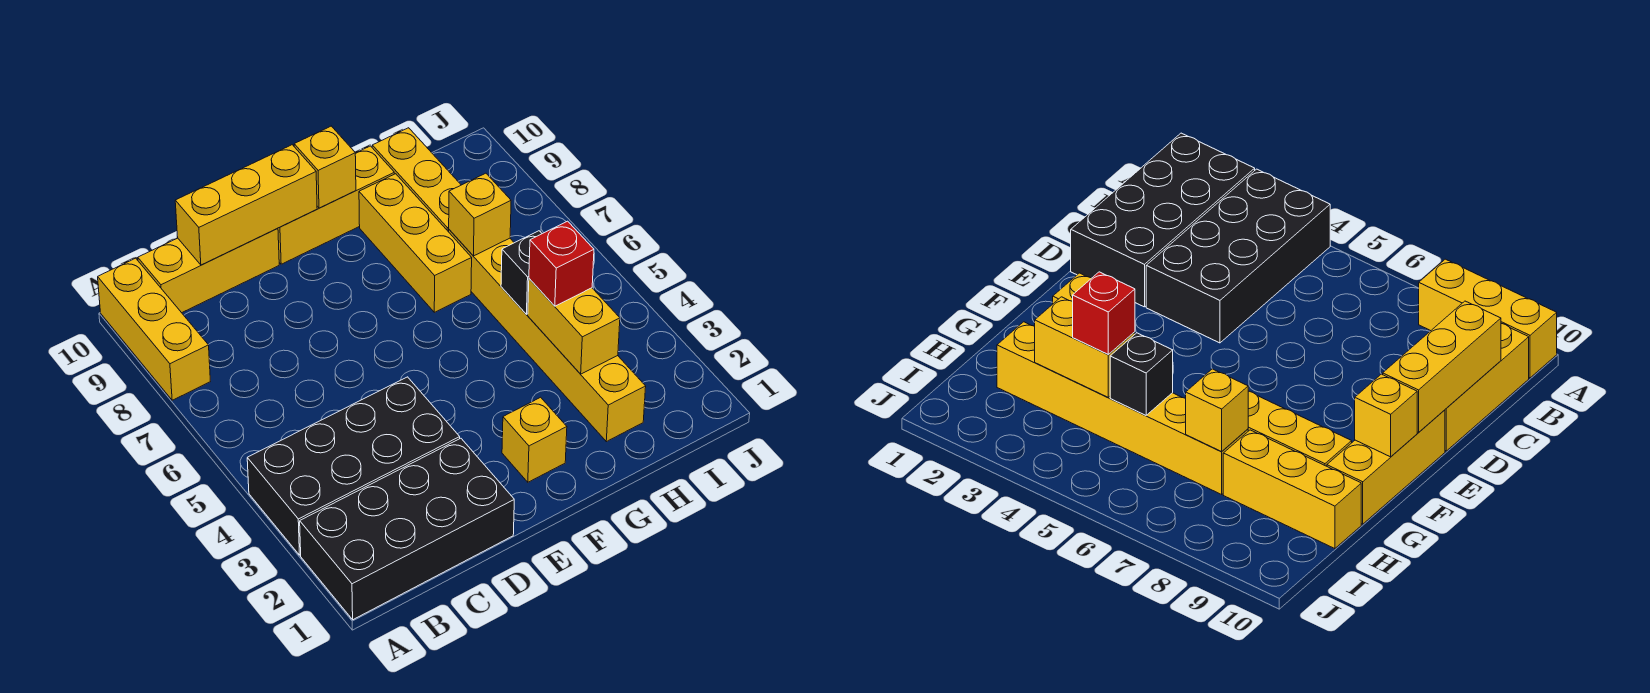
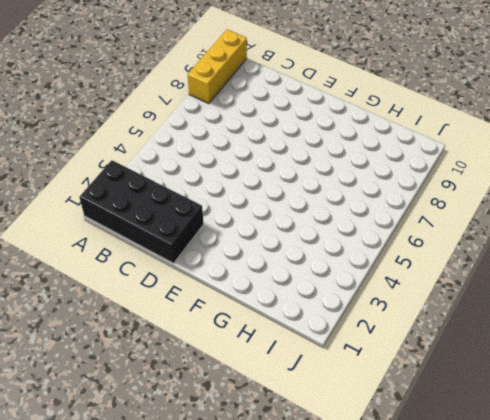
none -> black brick A3:D4 level 1
none -> yellow brick B10:D10 level 1
none -> yellow brick E10:G10 level 1

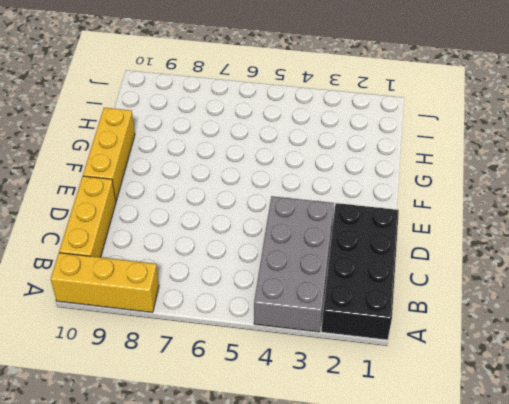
grey brick A3:D4 level 1 -> black brick A3:D4 level 1
none -> yellow brick F2 level 1
none -> yellow brick G7:G9 level 1
none -> yellow brick H2:H7 level 1

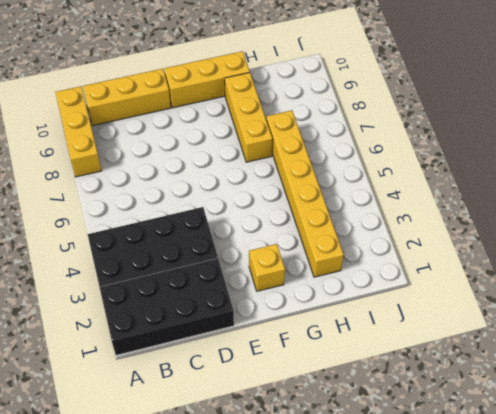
none -> yellow brick H8:H10 level 1
none -> yellow brick C10:E10 level 2
none -> yellow brick F10 level 2

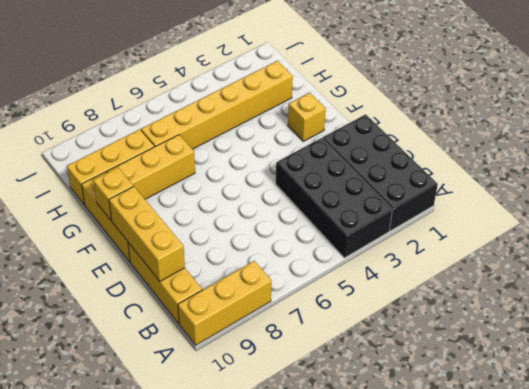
none -> yellow brick H3:H4 level 2
none -> black brick H5 level 2
none -> yellow brick H7 level 2

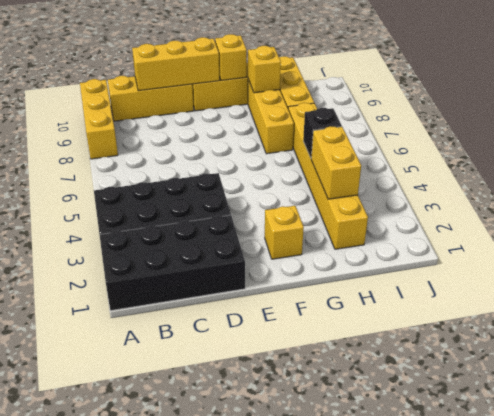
yellow brick G9 level 2 -> yellow brick H7 level 2
none -> red brick H4 level 3

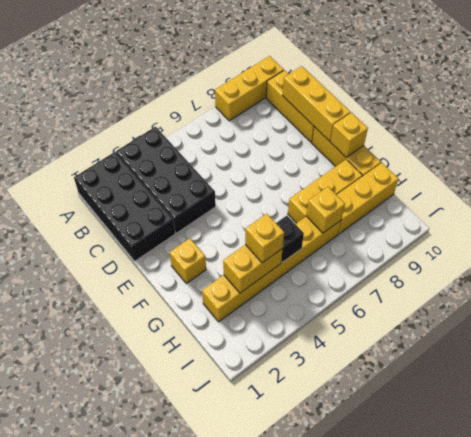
yellow brick H4 level 3 -> red brick H4 level 3

